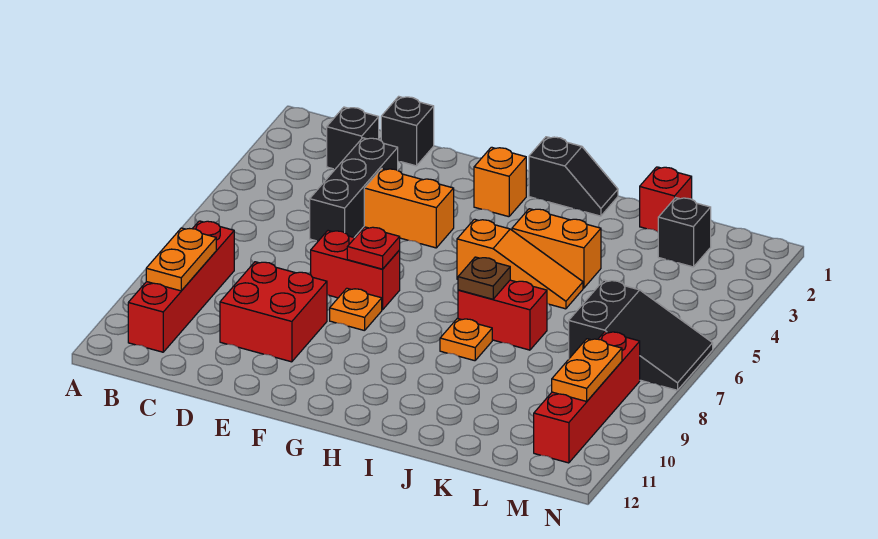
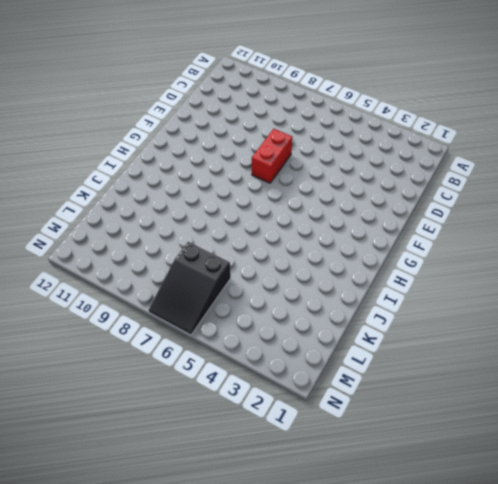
none -> red brick B8:B11 level 1
none -> black brick C2 level 1
none -> black brick D1 level 1

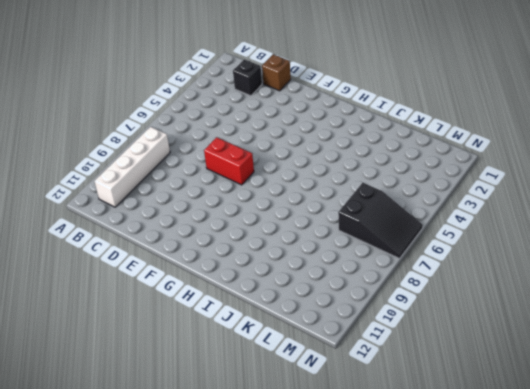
white brick B8:B11 level 1 -> red brick B8:B11 level 1
brown brick D1 level 1 -> black brick D1 level 1
none -> black brick D3:D5 level 1
none -> red brick D9:E10 level 1
none -> orange brick E4:F4 level 1

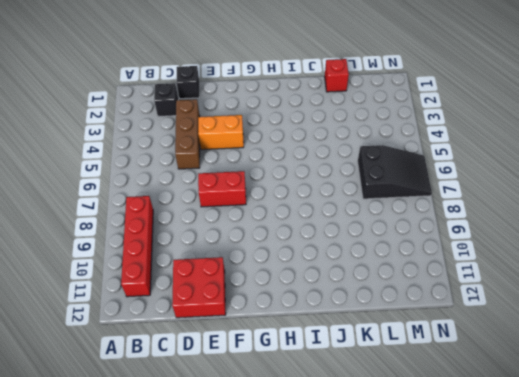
brown brick D3:D5 level 1 -> black brick D3:D5 level 1
red brick D11:E12 level 1 -> red brick D9:E10 level 1
none -> orange plate F8 level 1
none -> orange brick G2 level 1
none -> black slope H1:I1 level 1 top H

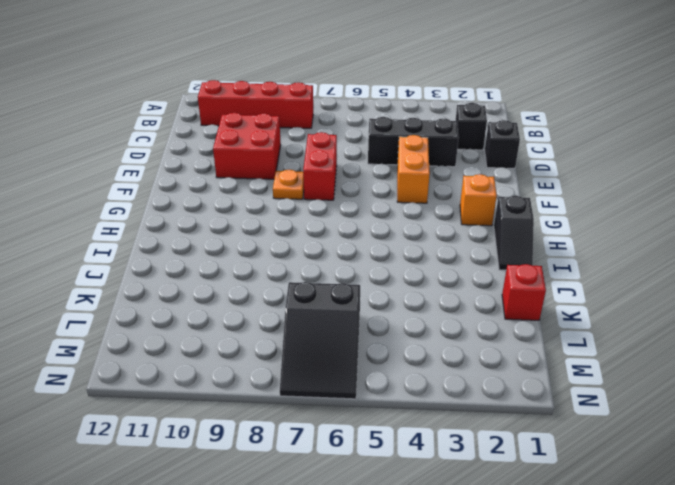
none -> orange slope H5:J5 level 1 top H
none -> orange brick I4:J4 level 1
none -> red brick I7:J7 level 1

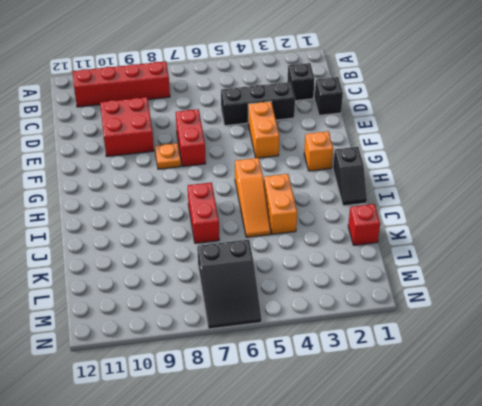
none -> orange plate I8 level 1
none -> black brick L2 level 1
none -> red brick M8:M11 level 1

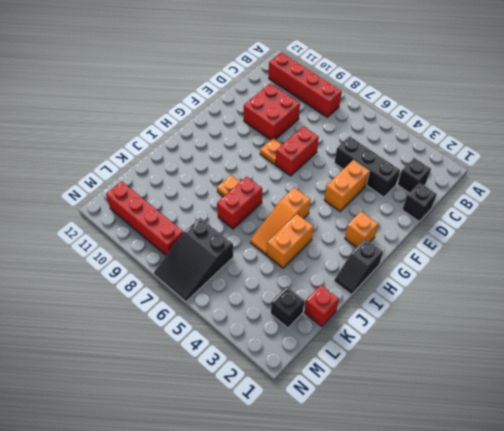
none -> orange plate B9:B10 level 2
none -> red plate F7 level 2
none -> brown plate I7 level 2

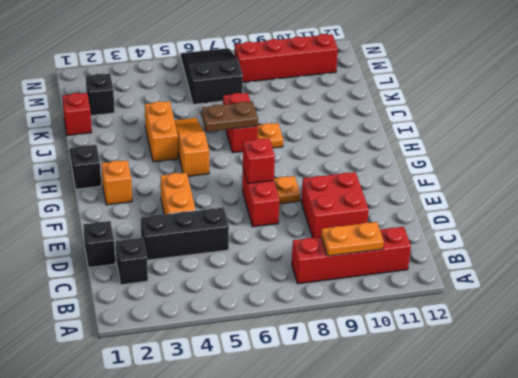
red brick F7 level 2 -> red plate F7 level 2
brown plate I6:I7 level 2 -> brown plate I7 level 2
none -> orange plate M9:M10 level 2

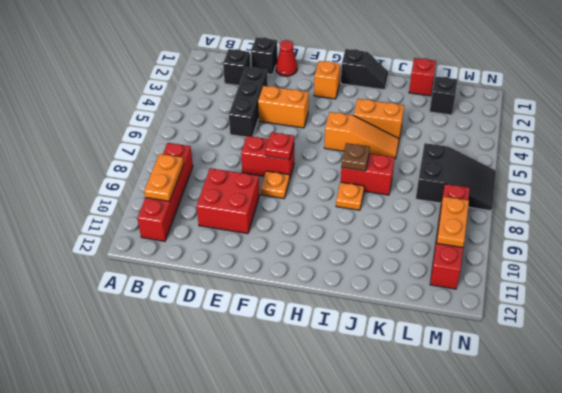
red cone E1 level 1 -> none

